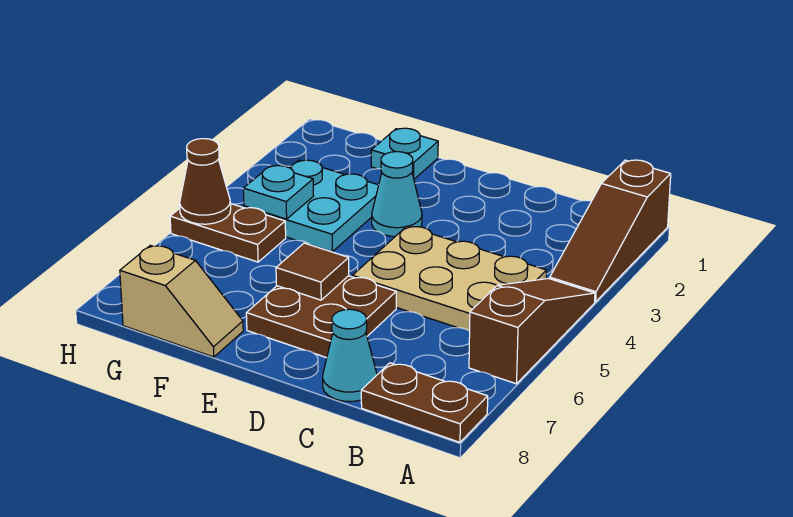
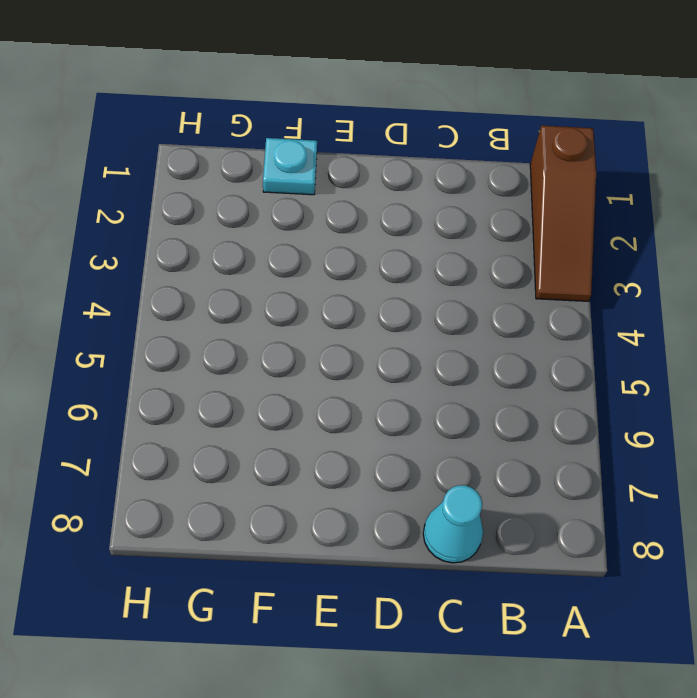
none -> brown slope A4:A6 level 1 top 6
none -> brown plate A8:B8 level 1
none -> tan plate B4:D5 level 1

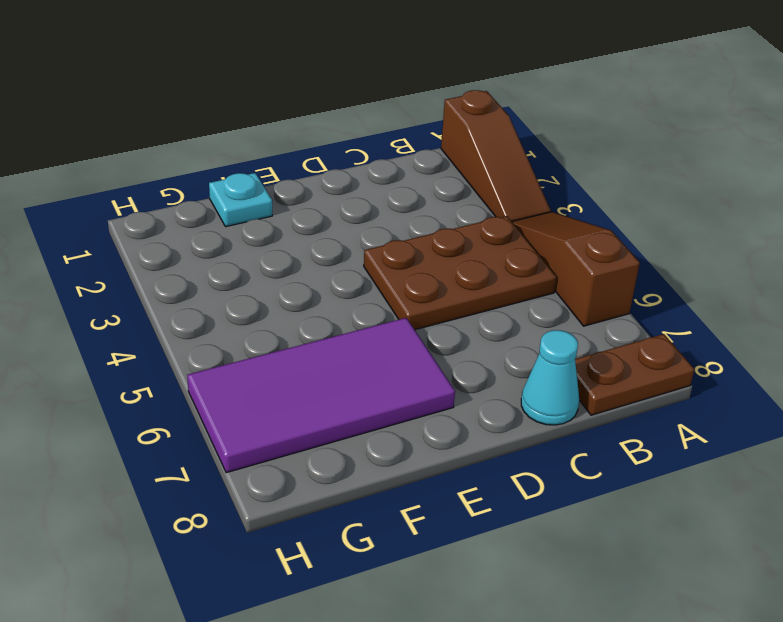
brown plate B4:D5 level 1 -> tan plate B4:D5 level 1
purple tile E6:H7 level 1 -> brown plate D6:E7 level 1
none -> cyan cone E3 level 1
none -> cyan plate F3:G4 level 1
none -> tan slope F8:G8 level 1 top G

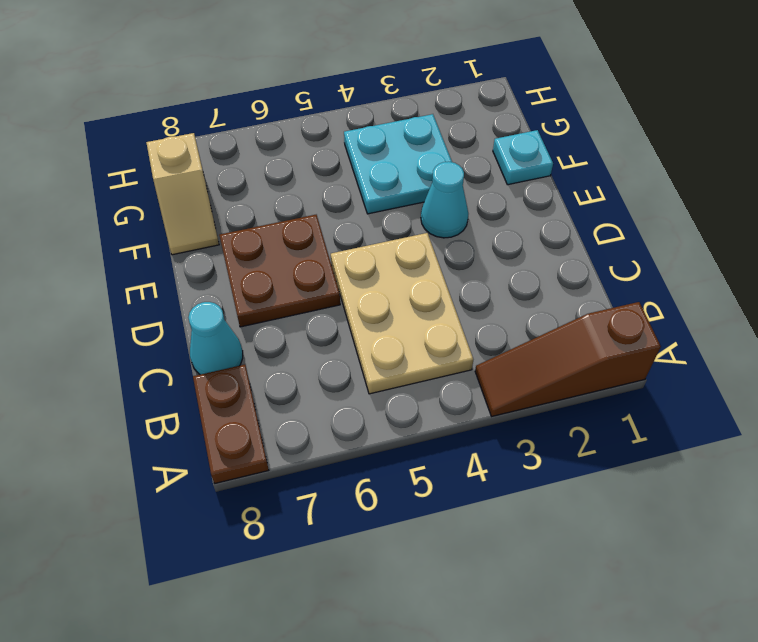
none -> brown slope A4:A6 level 1 top 6
none -> brown plate G5:H5 level 1
none -> brown tile E6 level 2

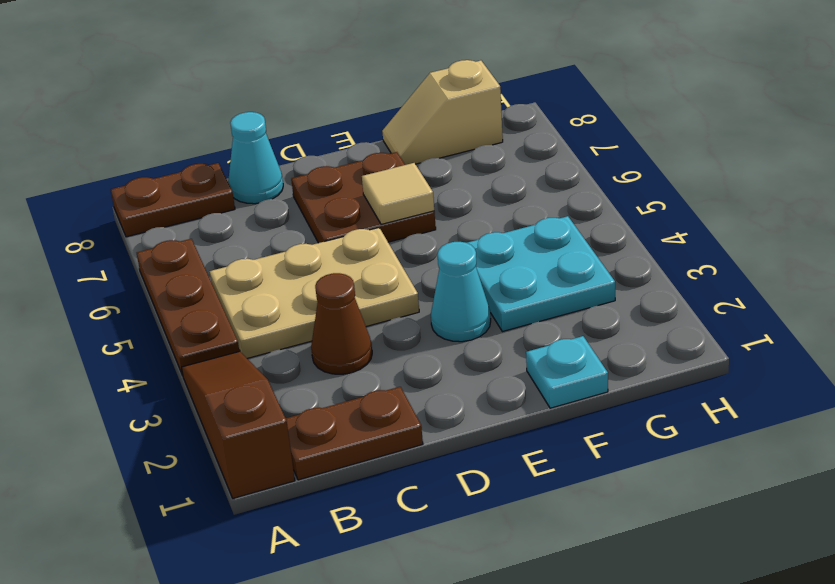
brown plate A4:A6 level 1 -> brown slope A4:A6 level 1 top 6
brown plate B1:C1 level 1 -> brown plate G5:H5 level 1
brown cone C3 level 1 -> brown cone H5 level 2
tan tile E6 level 2 -> brown tile E6 level 2
none -> cyan plate G4 level 2

